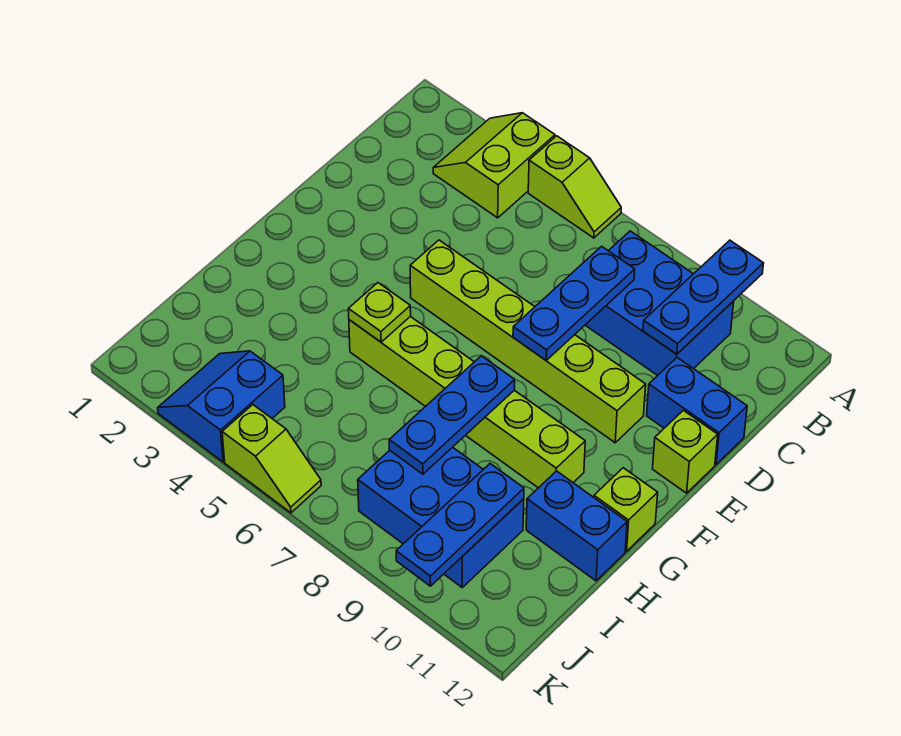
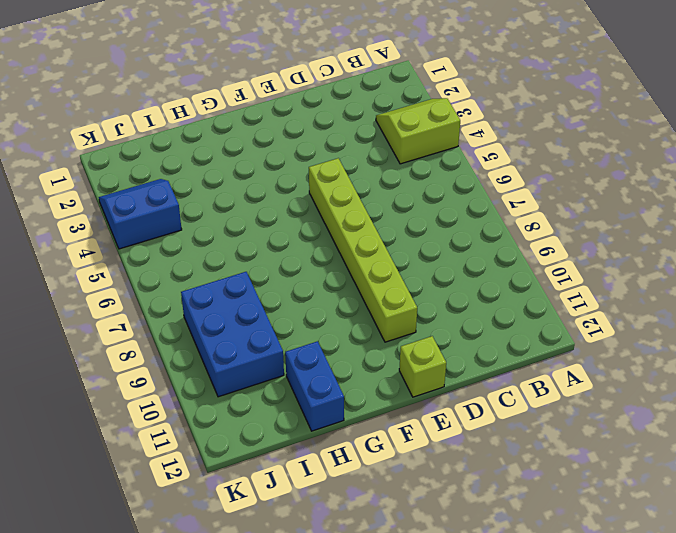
none -> lime slope A5:A6 level 1 top 5
none -> blue brick B8:C10 level 1
none -> blue brick D11:D12 level 1

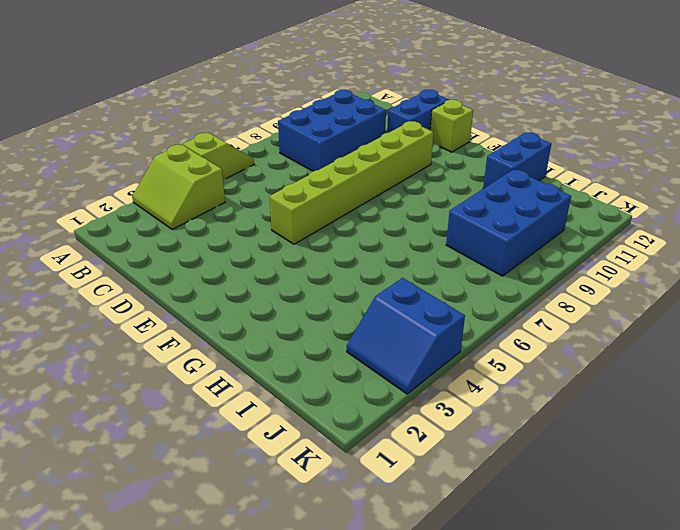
none -> lime brick G5:G10 level 1
none -> lime brick G12 level 1
none -> lime slope K5:K6 level 1 top 5

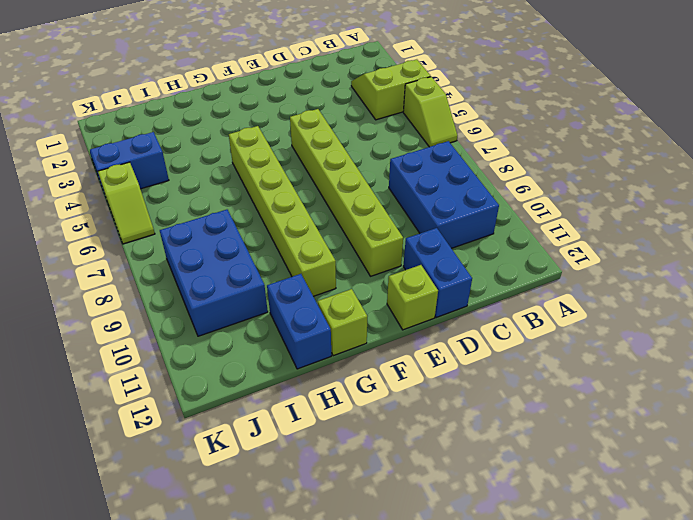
none -> blue plate A10:C10 level 2
none -> blue plate C8:E8 level 2
none -> lime plate G5 level 2

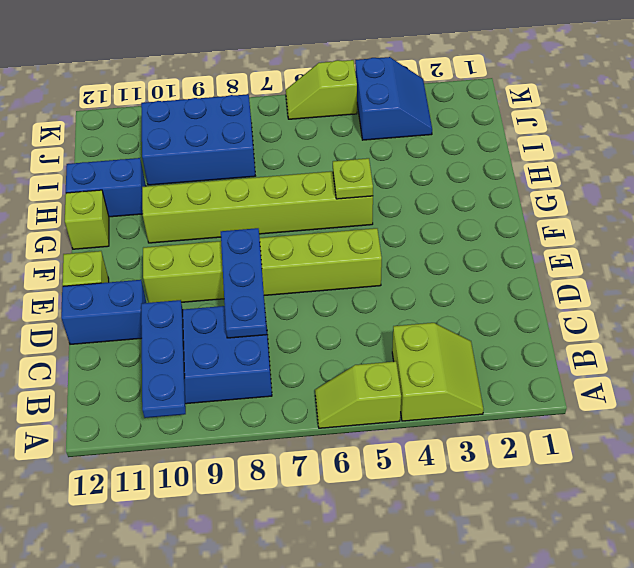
none -> blue plate G8:I8 level 2
none -> blue plate I10:K10 level 2

